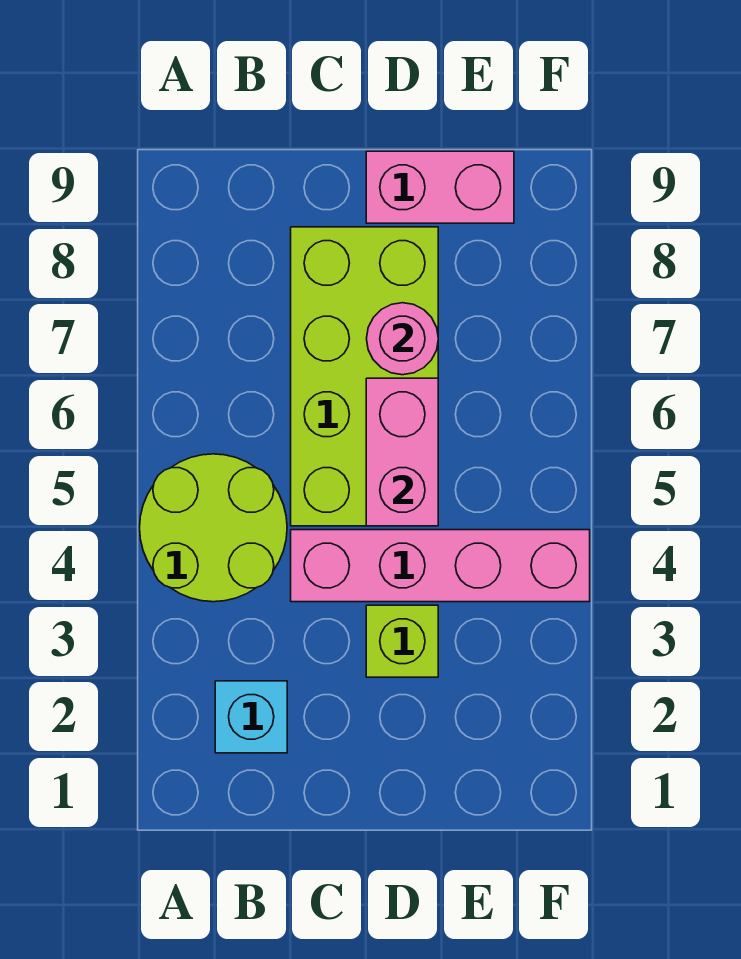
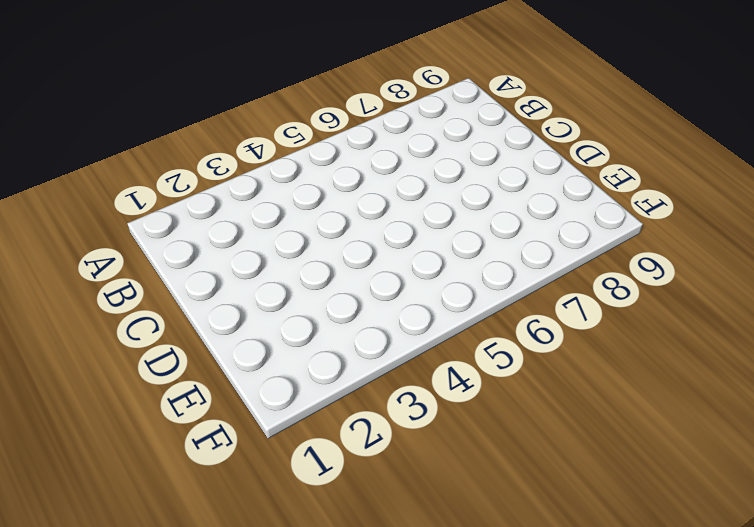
none -> lime round brick A4:B5 level 1
none -> cyan brick B2 level 1

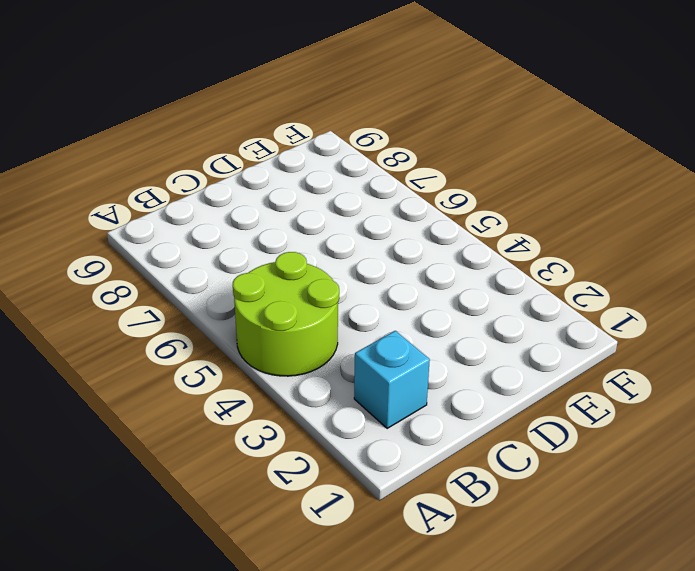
none -> pink brick C4:F4 level 1
none -> lime brick C5:D8 level 1

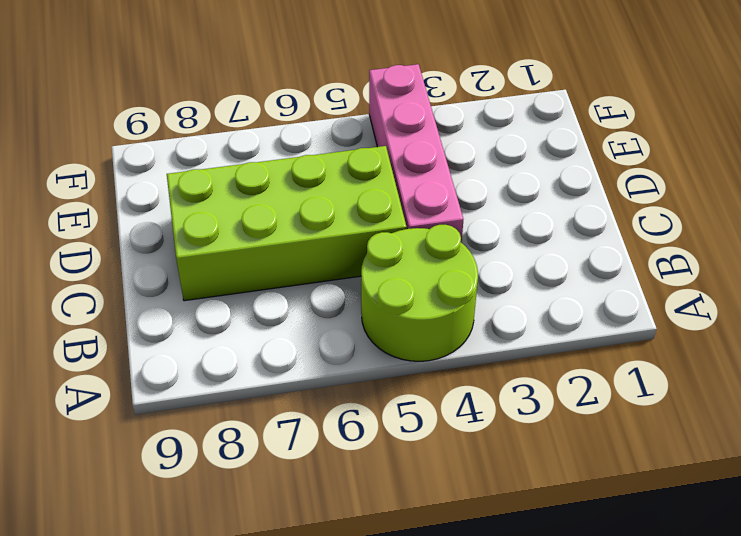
none -> cyan brick B2 level 1
none -> lime brick D3 level 1

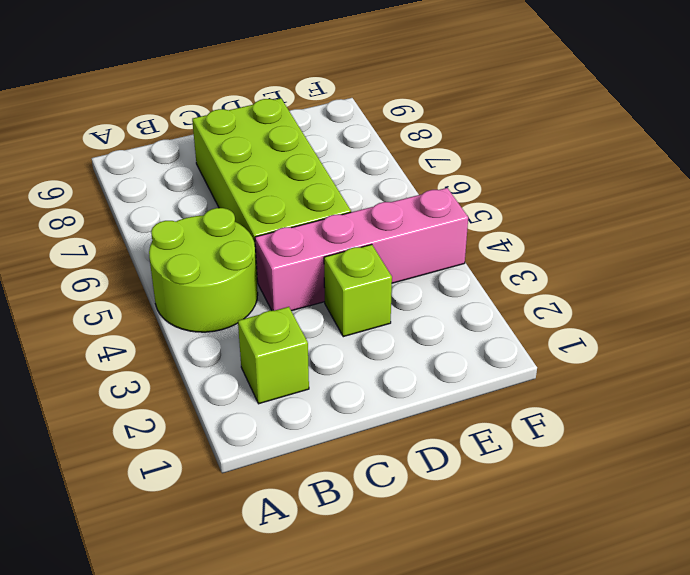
lime brick B2 level 1 -> cyan brick B2 level 1
none -> pink brick D9:E9 level 1
none -> pink brick D5:D6 level 2

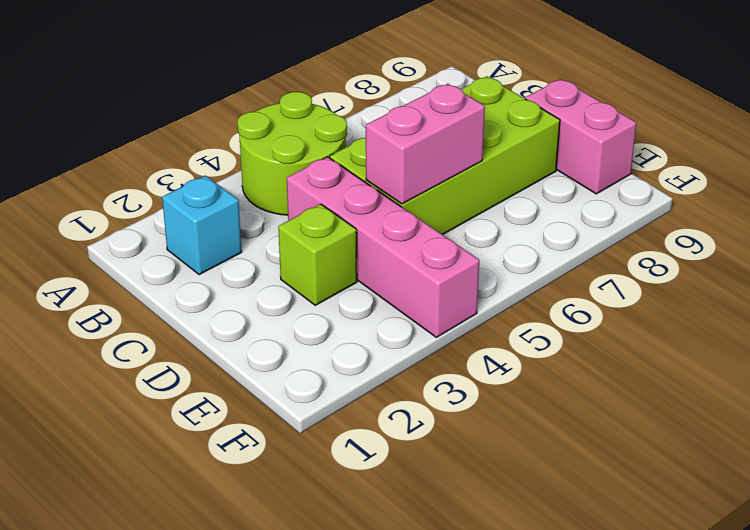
none -> pink round brick D7 level 2

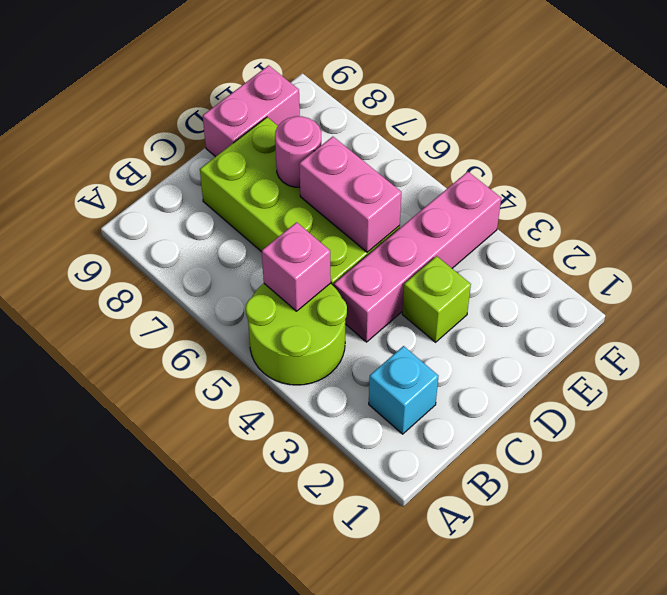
pink brick B5 level 2 -> none

